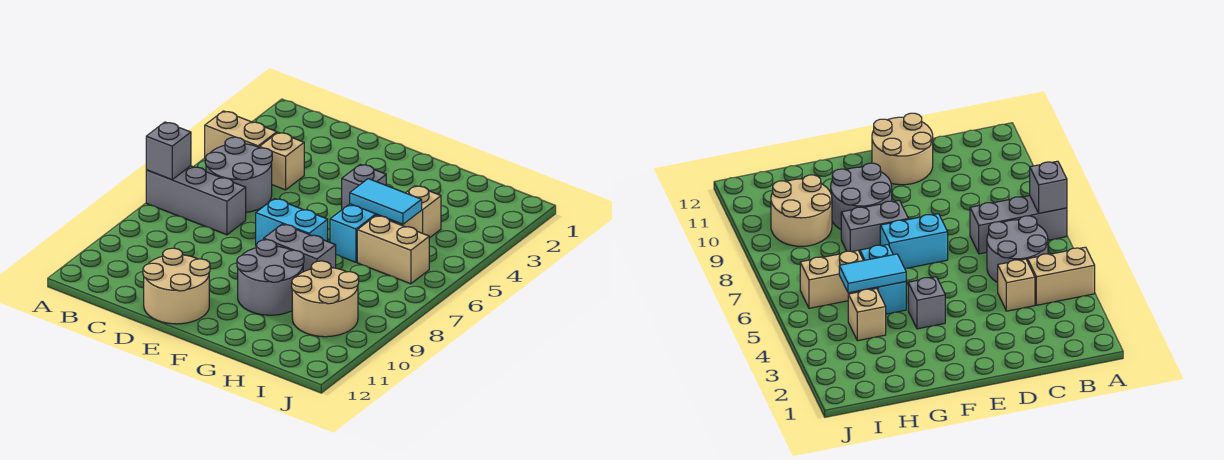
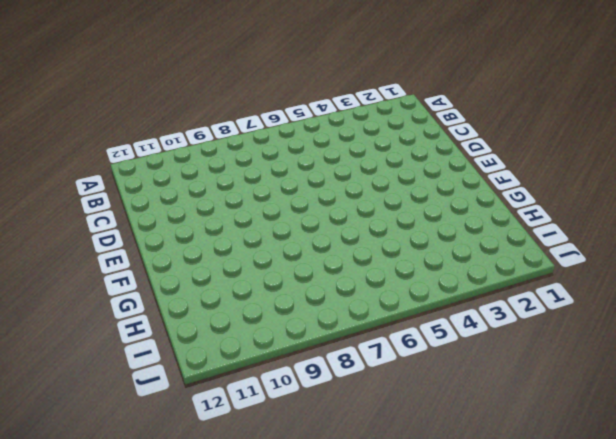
none -> tan brick A4:B4 level 1
none -> grey brick A7:C7 level 1
none -> grey round brick B5:C6 level 1

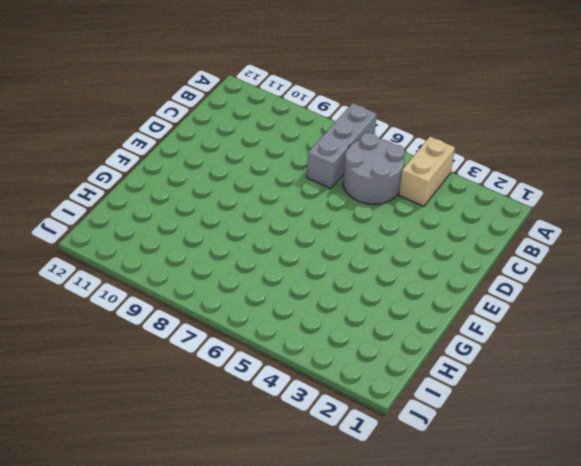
none -> tan brick C4 level 1
none -> tan round brick D11:E12 level 1
none -> cyan brick E7:F7 level 1

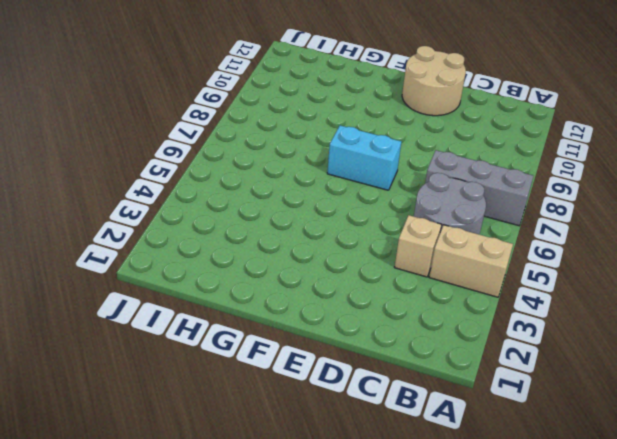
none -> grey brick F4 level 1
none -> grey brick F8:G8 level 1
none -> grey round brick F9:G10 level 1

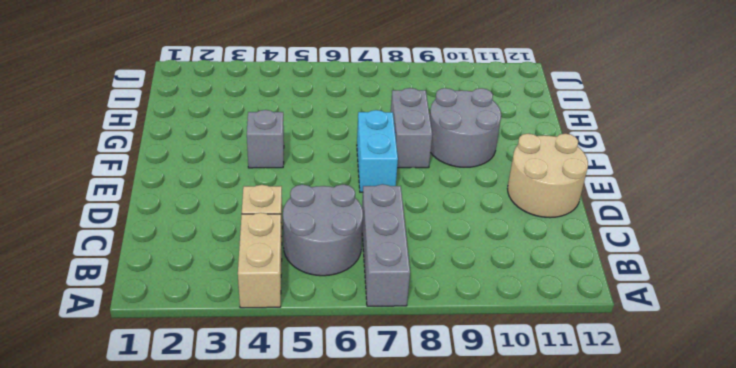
none -> cyan brick G5:G6 level 1
none -> tan brick H4 level 1
none -> tan brick H6:I6 level 1

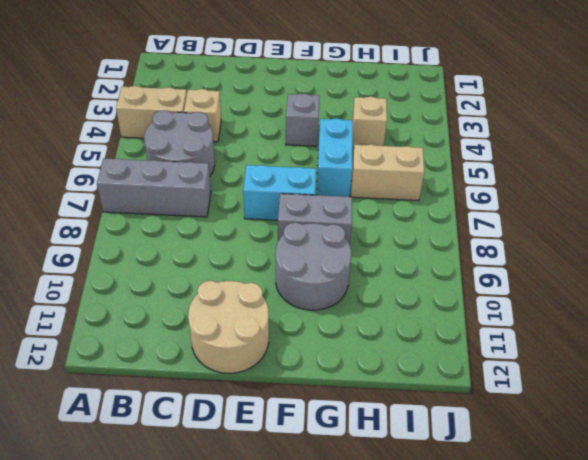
none -> tan round brick H9:I10 level 1
none -> grey brick A7 level 2
none -> cyan tile G5:H5 level 2

